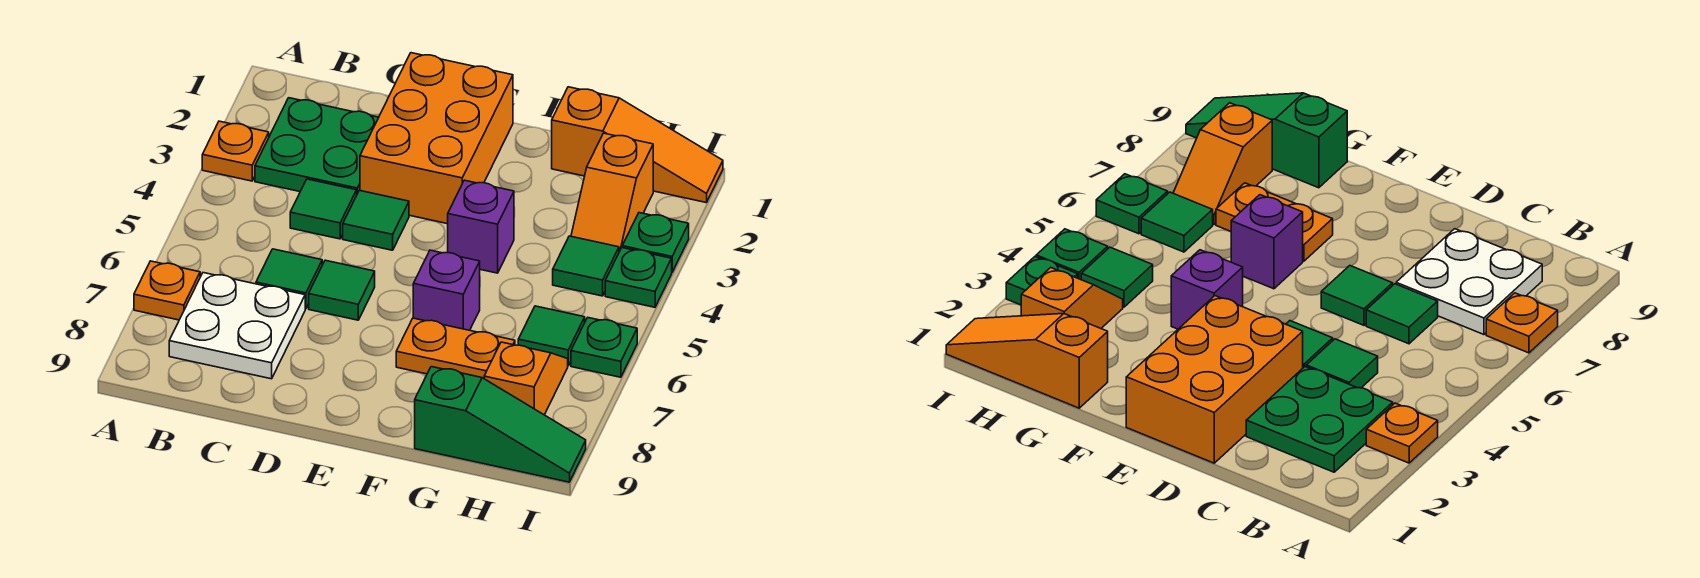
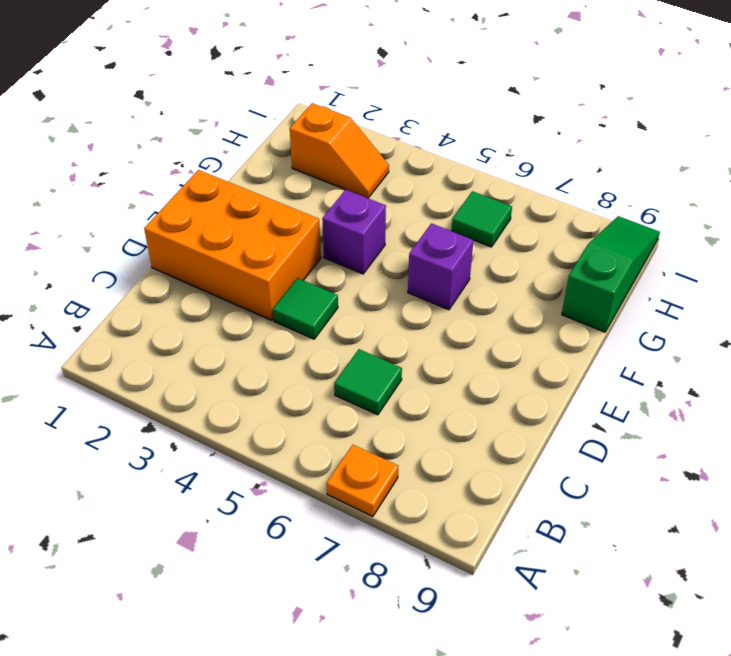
none -> orange plate A3 level 1
none -> green plate B2:C3 level 1
none -> white plate B7:C8 level 1

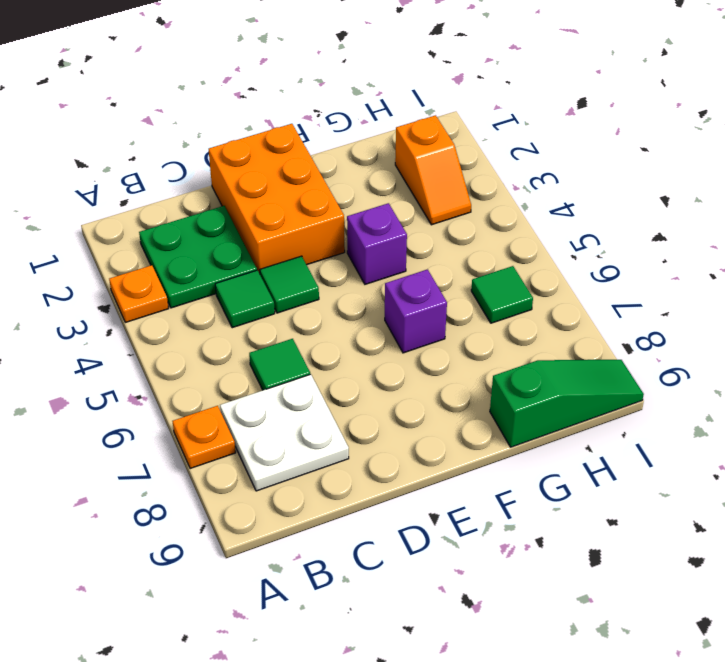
none -> green tile D6 level 1
none -> orange plate F7:G7 level 1
none -> orange slope G1:I1 level 1 top G

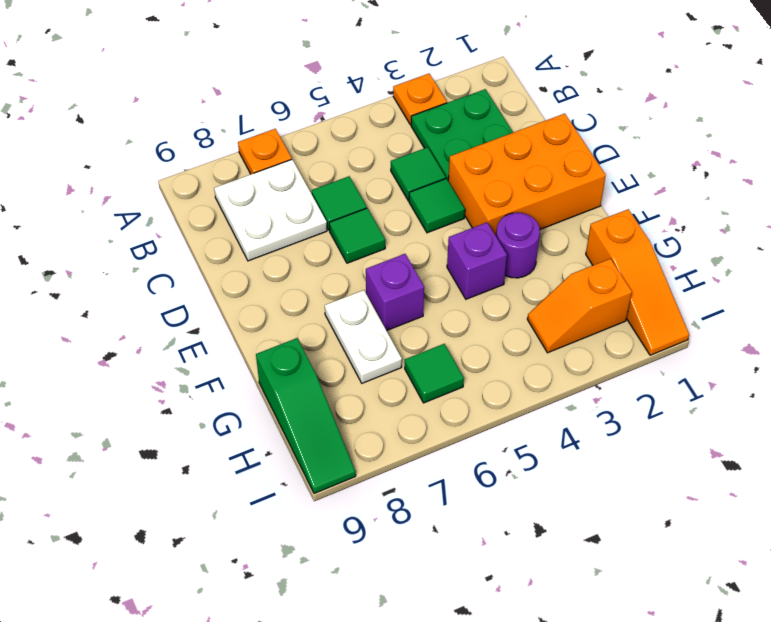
purple round brick F3 level 1 -> none
white plate F7:G7 level 1 -> orange plate F7:G7 level 1
none -> green tile H4 level 1
none -> orange slope H7:H8 level 1 top 8
none -> green plate I3 level 1

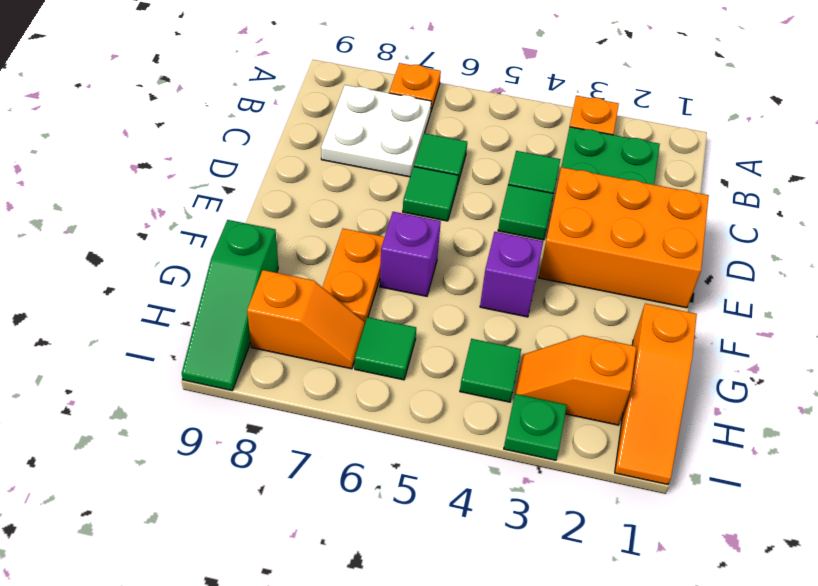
none -> green plate I4 level 1
none -> green plate I6 level 1

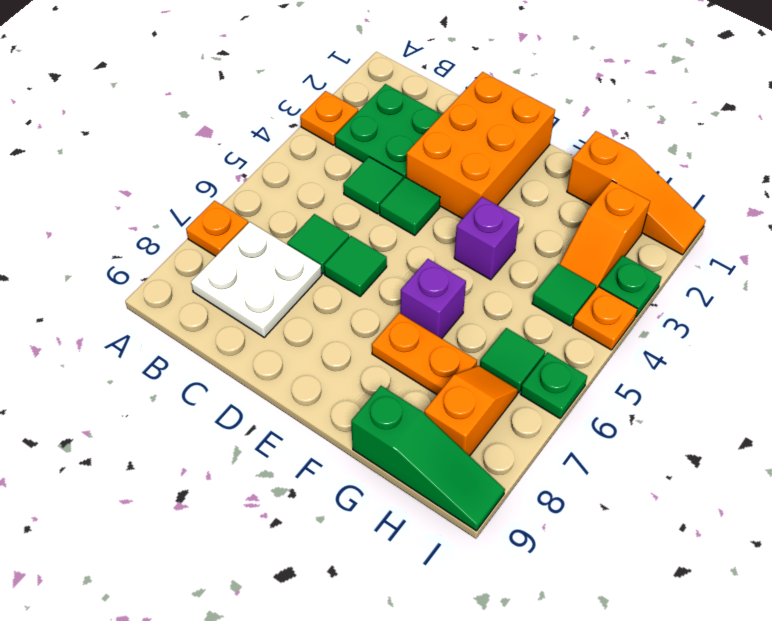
orange plate I4 level 1 -> green plate I4 level 1

